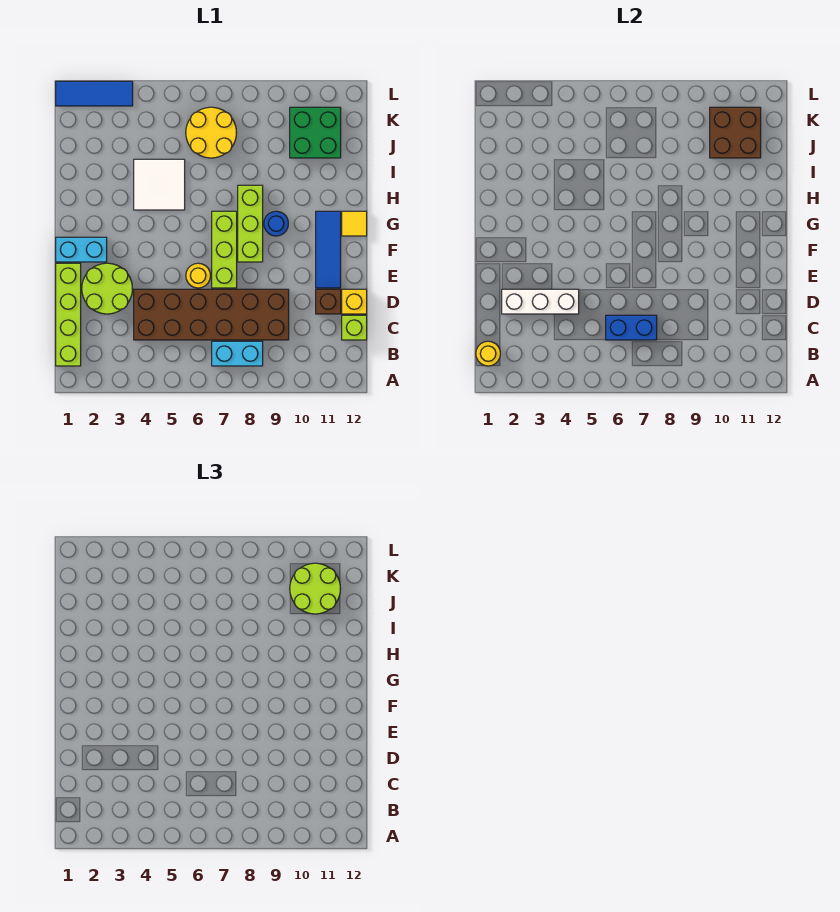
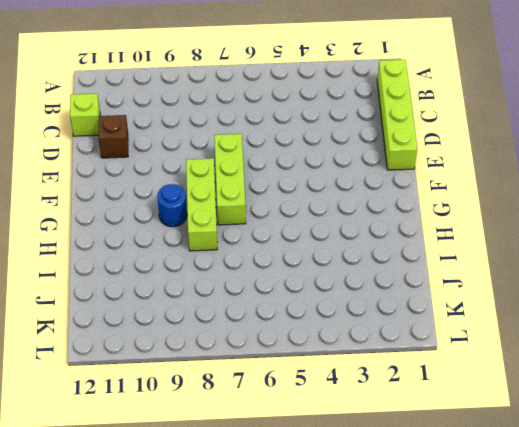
none -> cyan brick B7:B8 level 1
none -> brown brick C4:D9 level 1
none -> lime round brick D2:E3 level 1

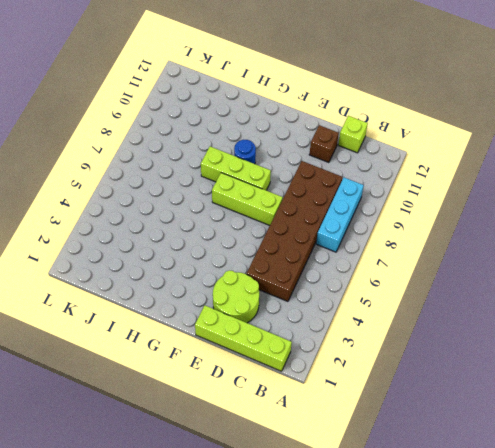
cyan brick B7:B9 level 1 -> cyan brick B7:B8 level 1
none -> yellow brick D12 level 1
none -> yellow round brick E6 level 1
none -> blue tile E11:G11 level 1

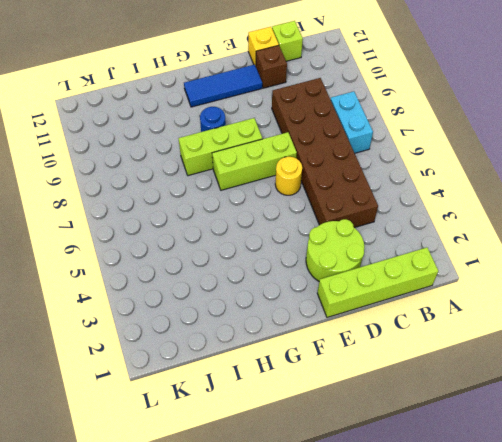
none -> cyan brick F1:F2 level 1
none -> yellow tile G12 level 1
none -> white tile H4:I5 level 1

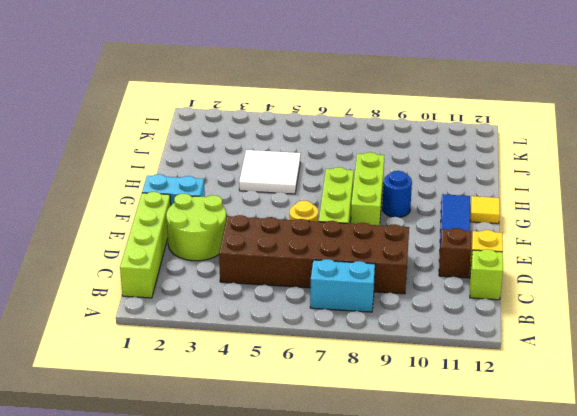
none -> yellow round brick J6:K7 level 1
none -> green brick J10:K11 level 1
none -> blue tile L1:L3 level 1

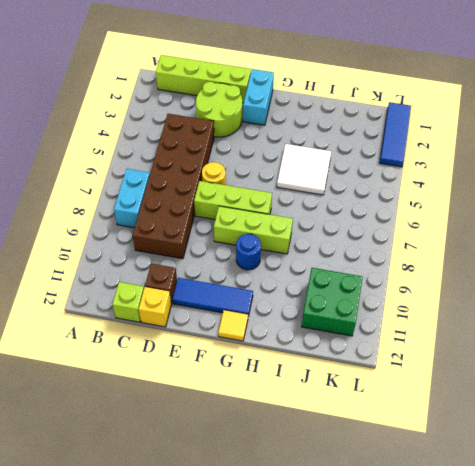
none -> yellow round brick J6:K7 level 1
none -> yellow round brick B1 level 2
none -> blue brick C6:C7 level 2

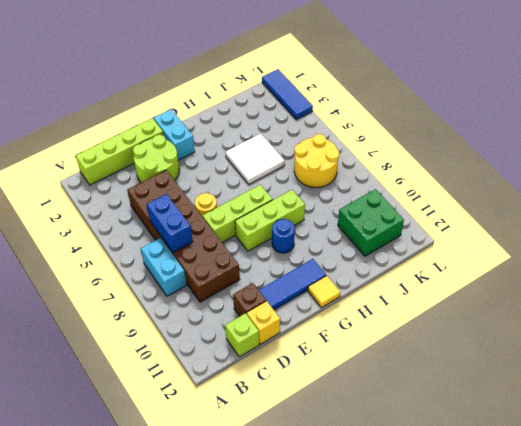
none -> yellow round brick B1 level 2
none -> white brick D2:D4 level 2
none -> brown brick J10:K11 level 2

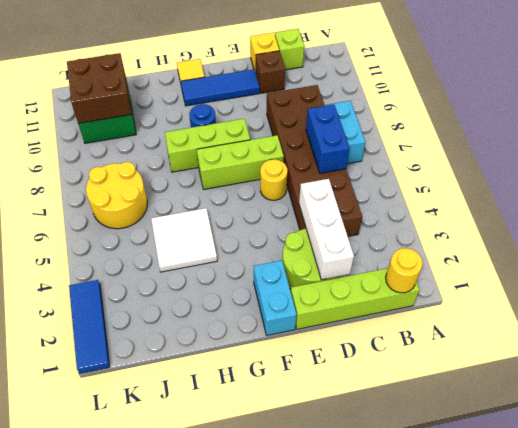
none -> lime round brick J10:K11 level 3

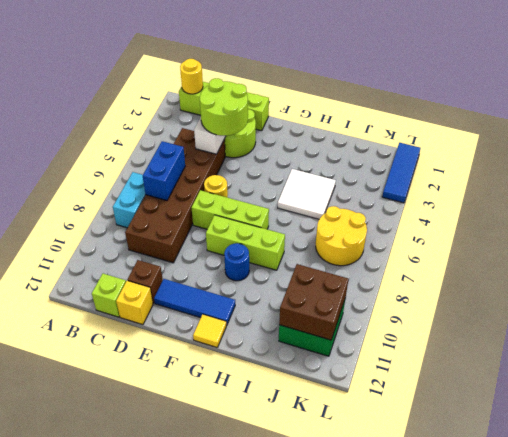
lime round brick D3:E4 level 3 -> lime round brick J10:K11 level 3
none -> cyan brick F1:F2 level 1

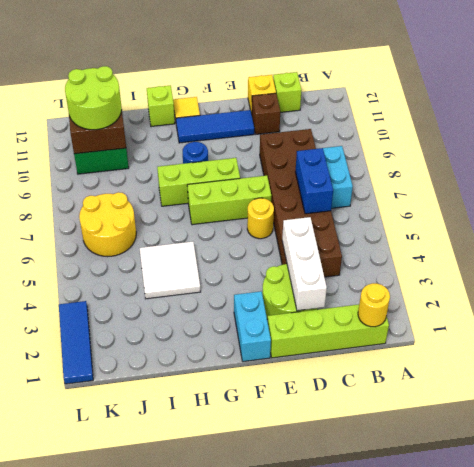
lime brick H12 level 1 -> none

